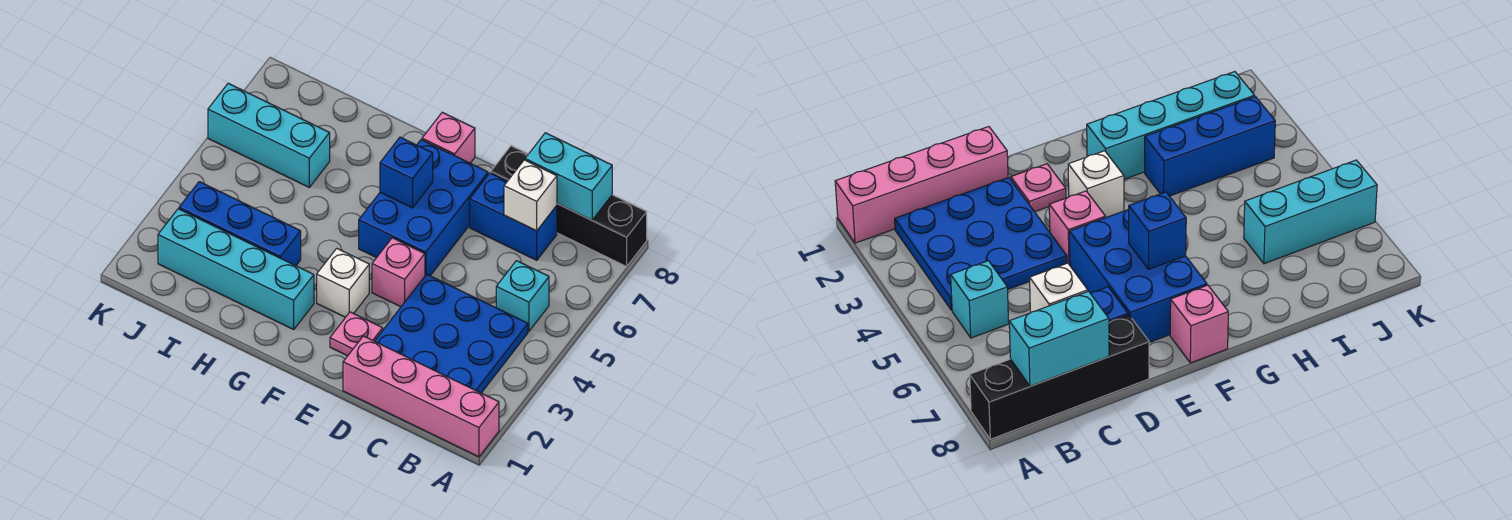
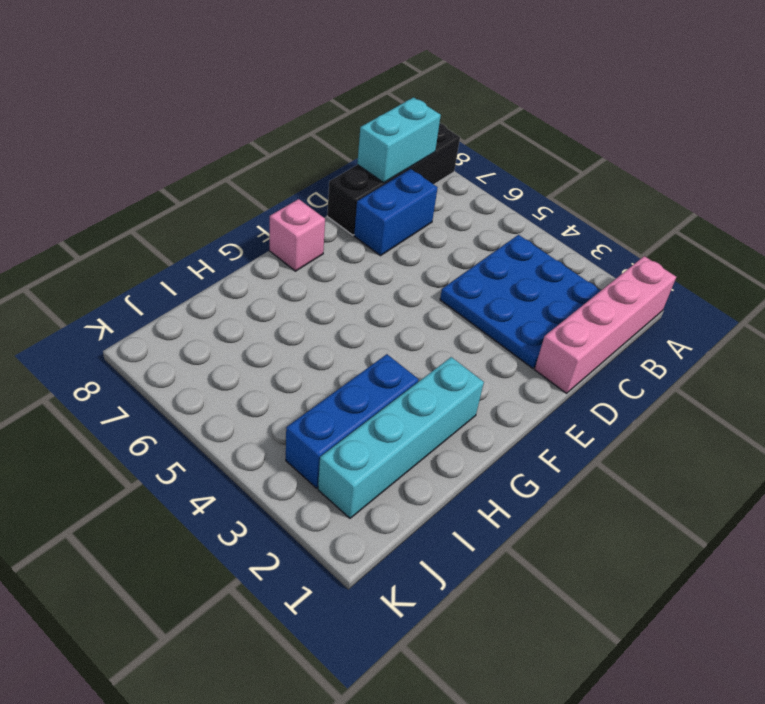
none -> cyan brick B5 level 1
none -> pink plate E2 level 1
none -> pink brick E4 level 1

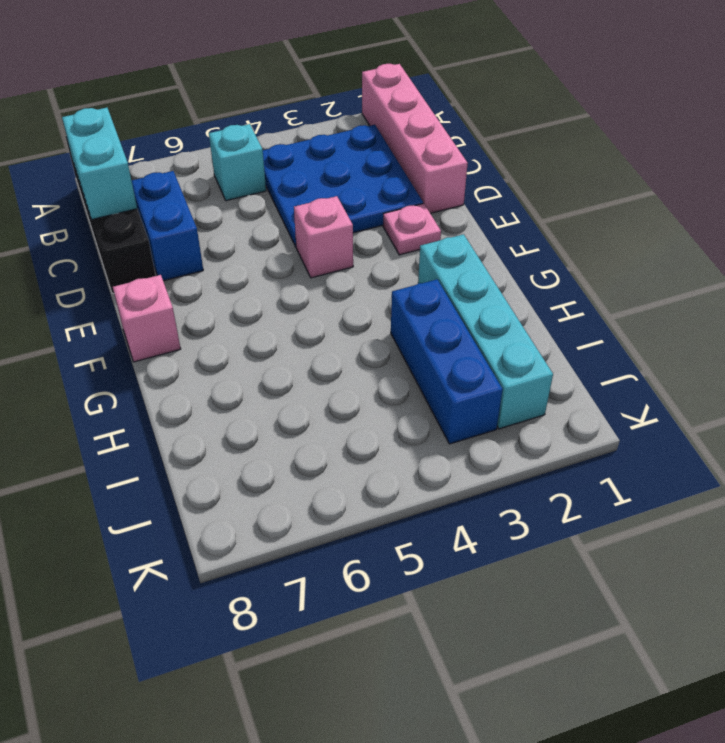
none -> blue brick E5:F7 level 1
none -> white brick F3 level 1
none -> cyan brick I6:K6 level 1

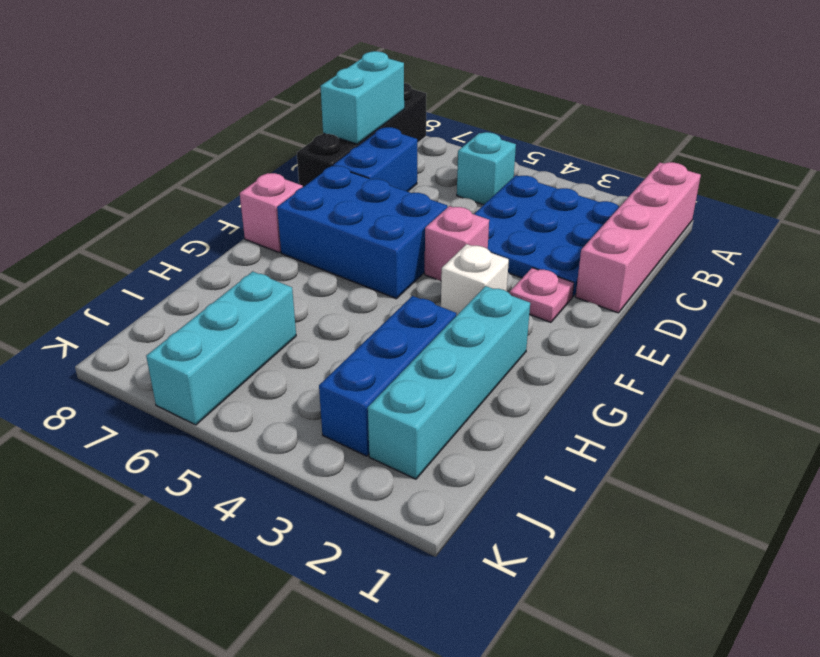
none -> white brick C7 level 2
none -> blue brick F6 level 2

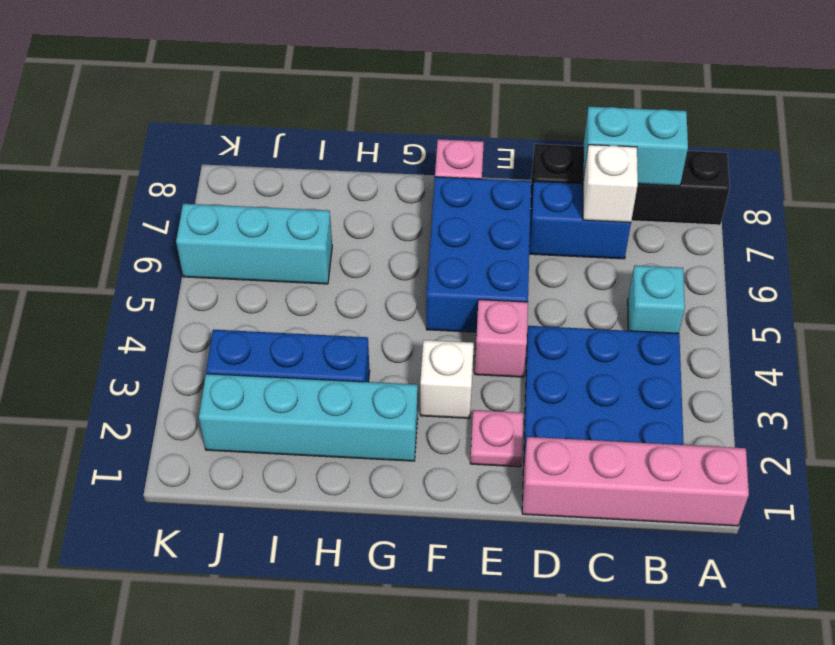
none -> blue brick F6 level 2

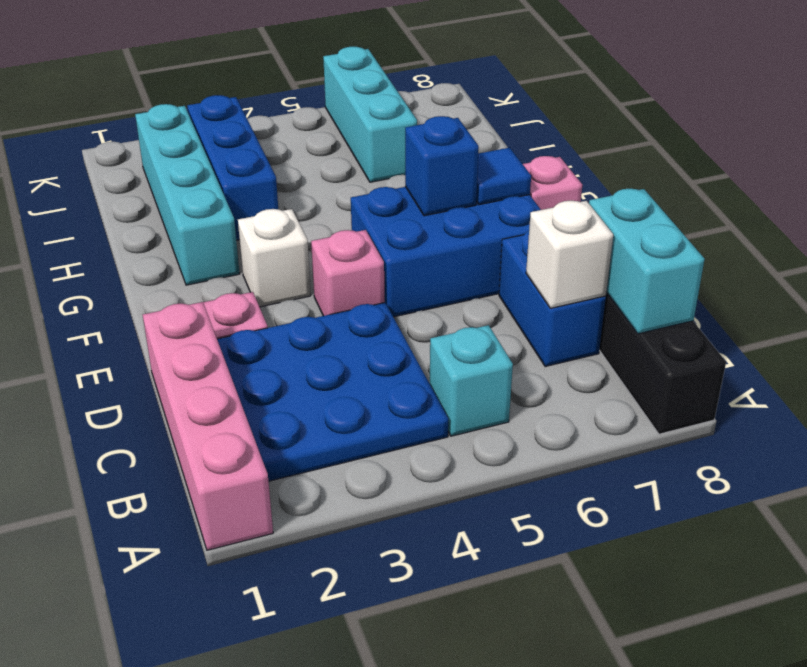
blue tile F7 level 2 -> none

